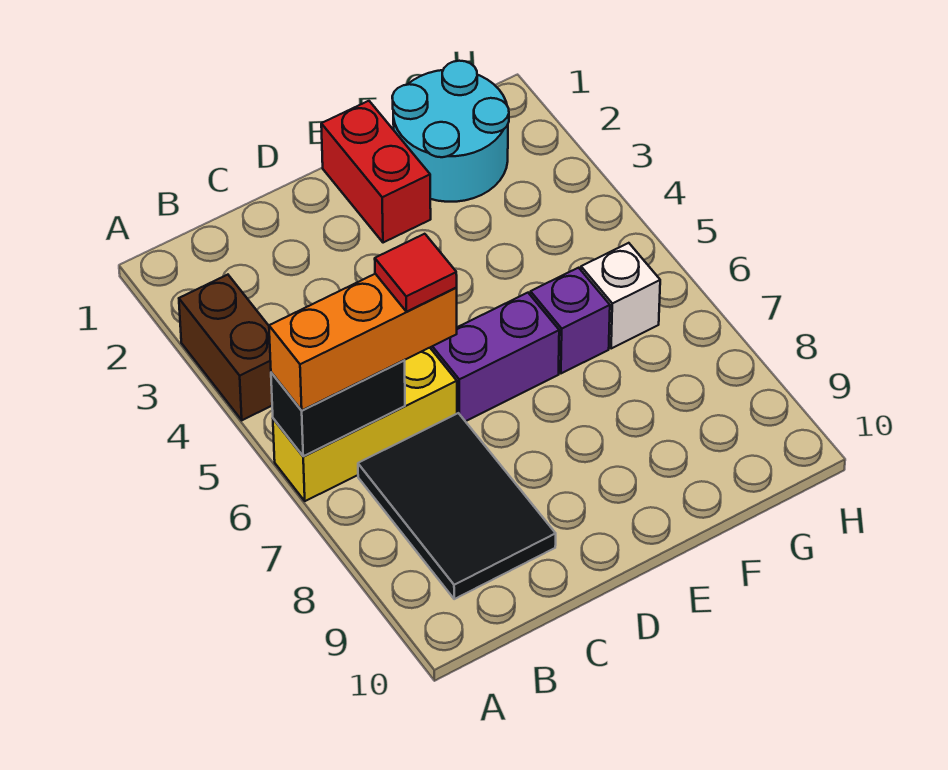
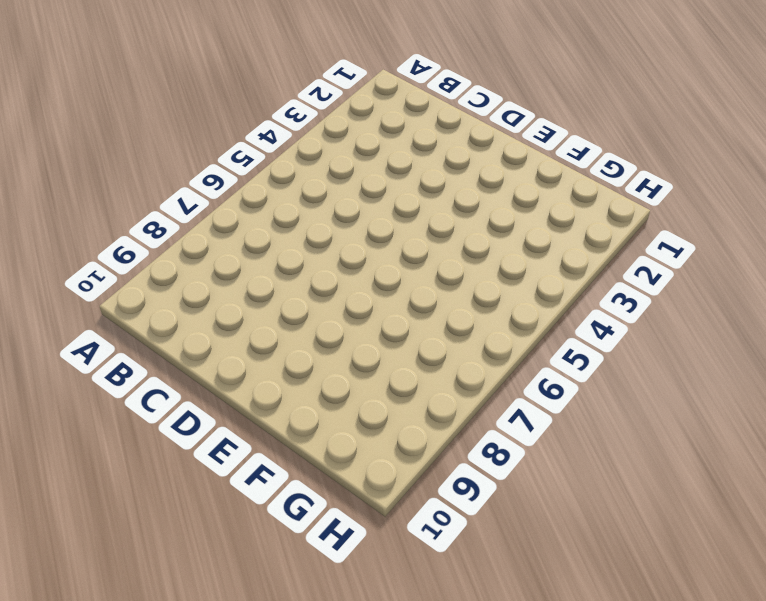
none -> brown brick A3:A4 level 1
none -> yellow brick A6:C6 level 1

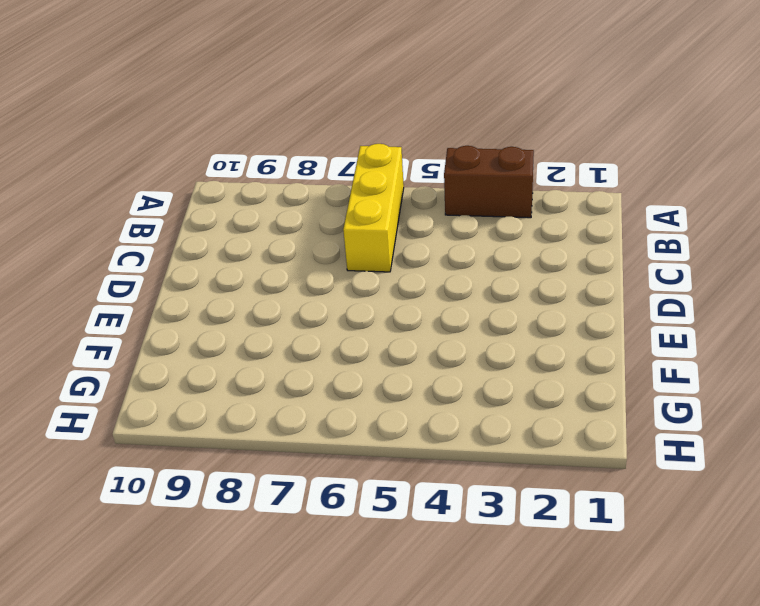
none -> black tile B7:C9 level 1
none -> purple brick D6:E6 level 1

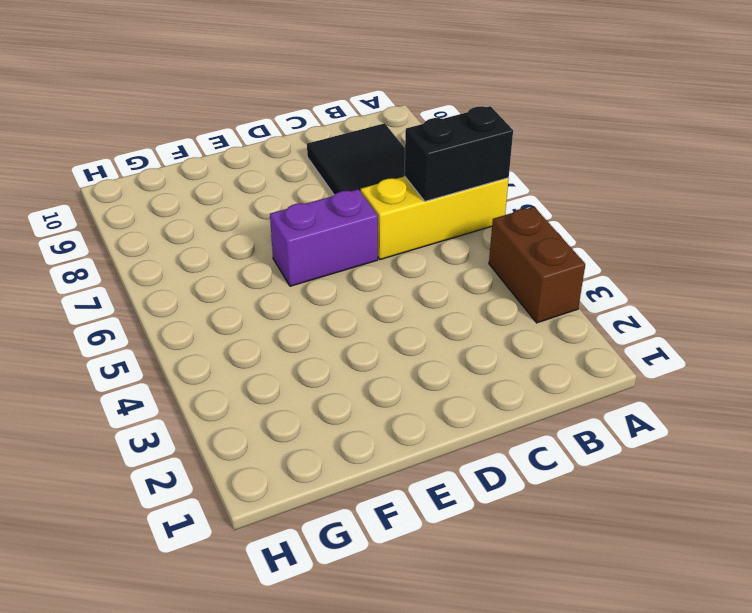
none -> red brick E1:E2 level 1
none -> cyan round brick F1:G2 level 1

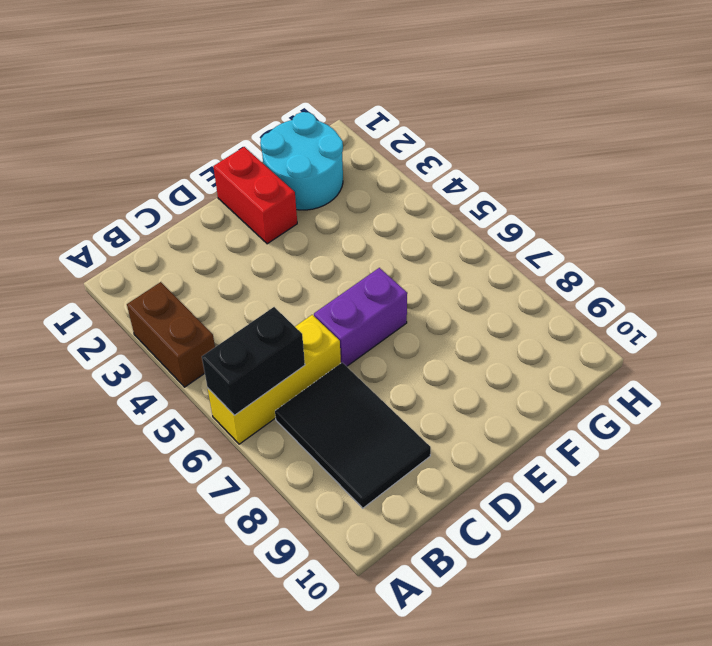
none -> purple brick F6 level 1
none -> white brick G6 level 1

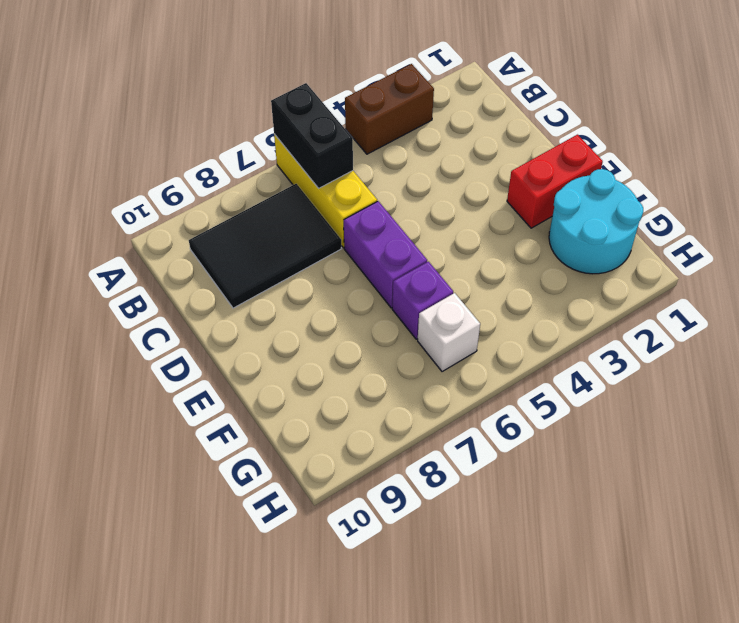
none -> orange brick A6:C6 level 3
none -> red tile C6 level 4

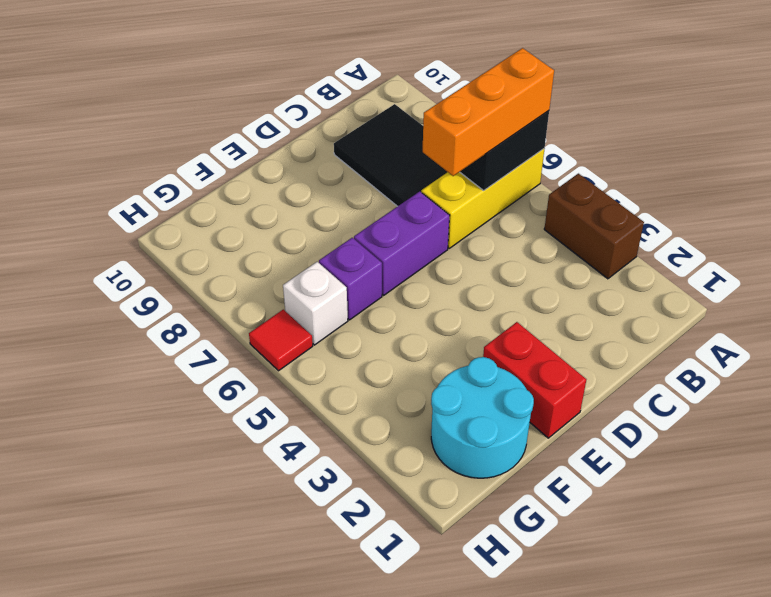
red tile H6 level 1 -> red tile C6 level 4

